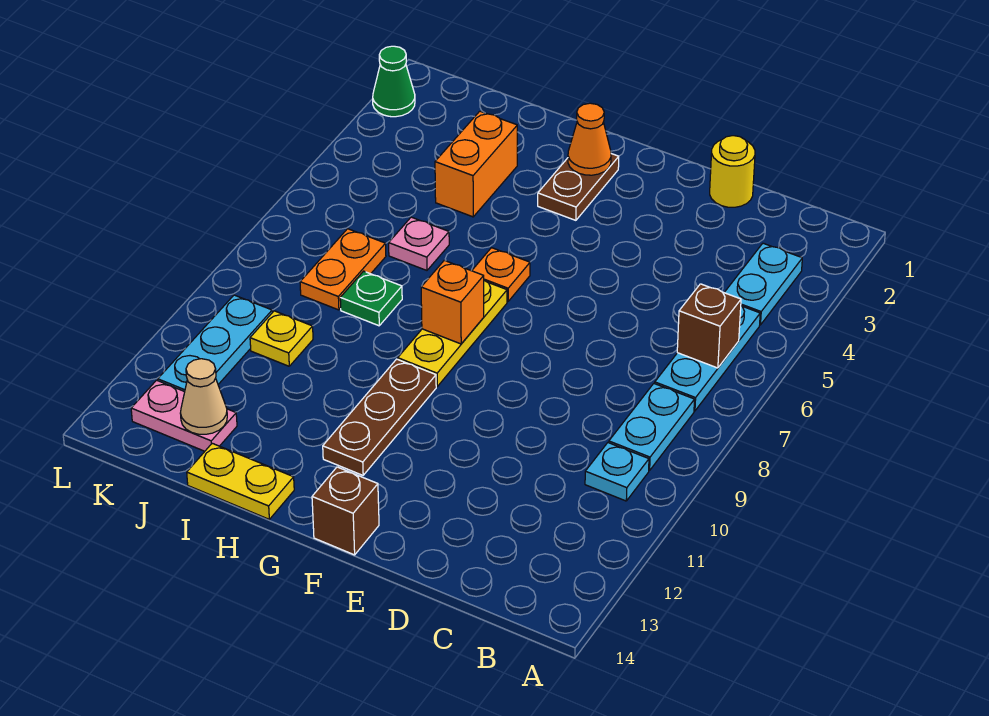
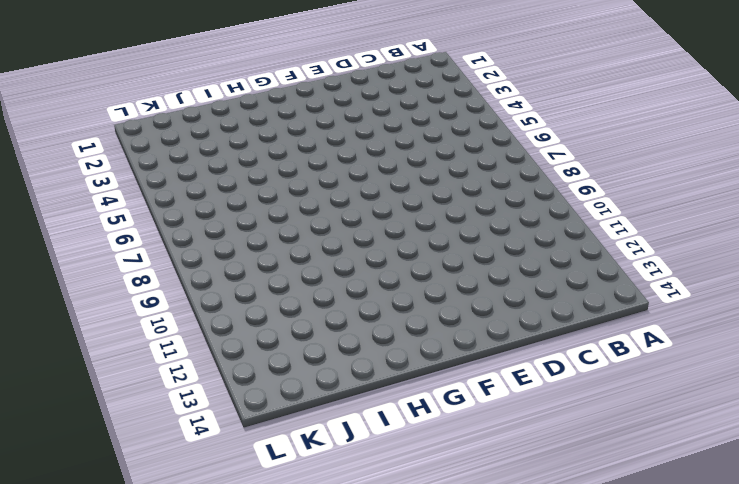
none -> cyan plate B3:B4 level 1
none -> cyan plate B5:B7 level 1
none -> cyan plate B8:B9 level 1

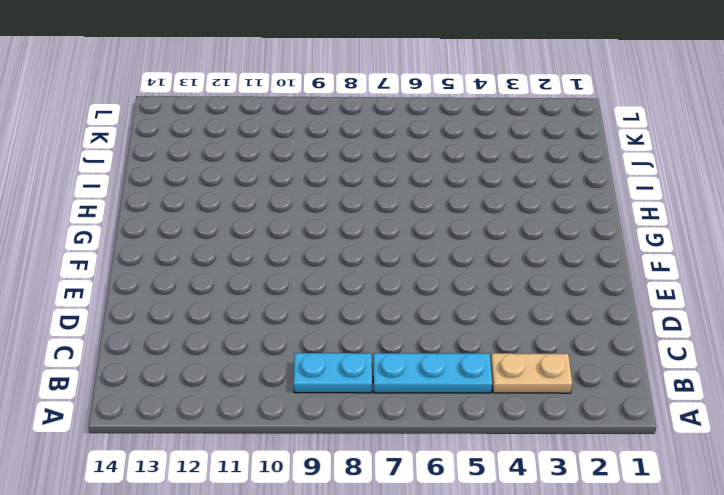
tan plate B3:B4 level 1 -> cyan plate B3:B4 level 1
none -> cyan plate B10 level 1
none -> yellow round brick D1 level 1
none -> brown brick F14 level 1

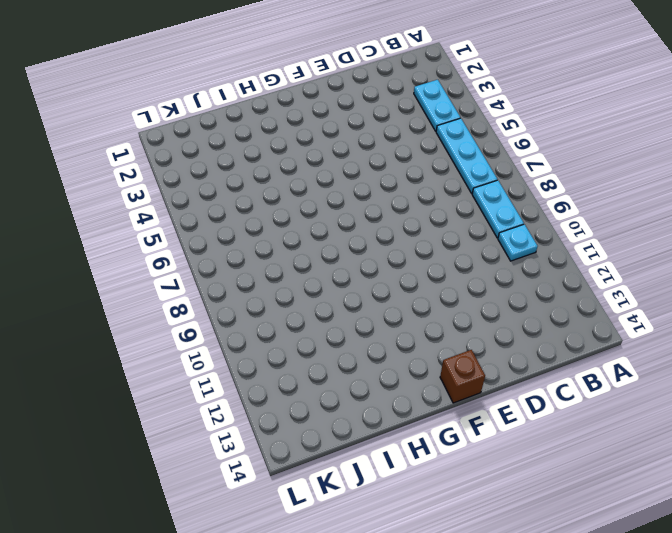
none -> yellow round brick D1 level 1
none -> brown plate G2:G3 level 1
none -> orange plate G6 level 1

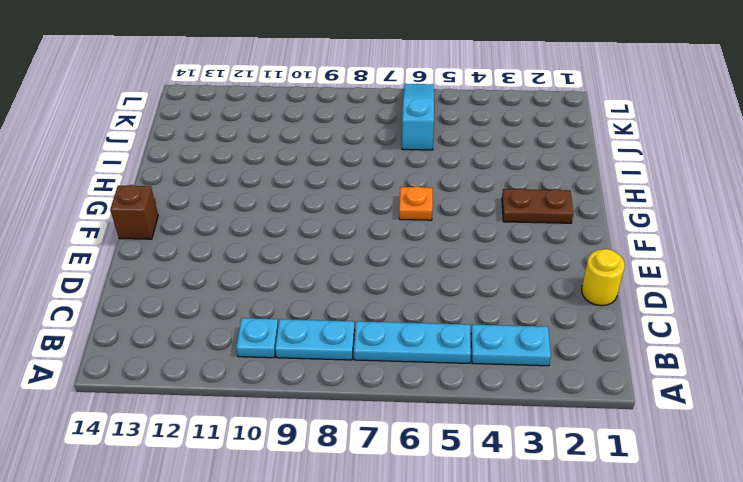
cyan slope J6:L6 level 1 top J -> none
none -> yellow plate G7:G9 level 1
none -> brown plate G10:G12 level 1
none -> yellow plate H14:I14 level 1

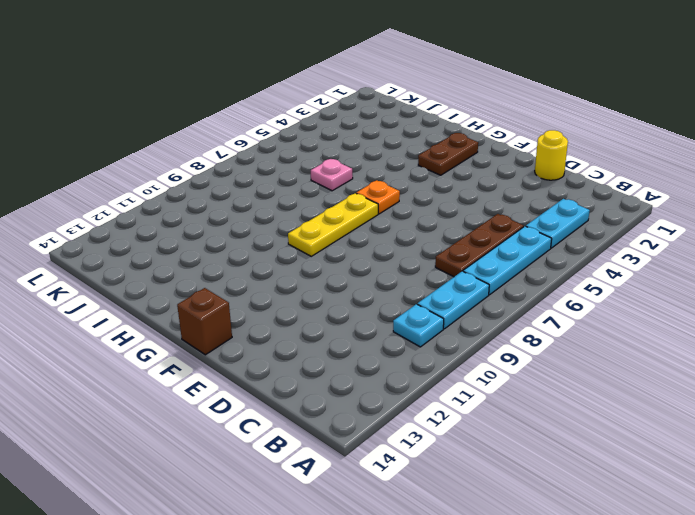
brown plate C5:C7 level 1 -> brown plate G10:G12 level 1
none -> yellow plate H14:I14 level 1
none -> orange brick I3:I4 level 1
none -> green plate I8 level 1

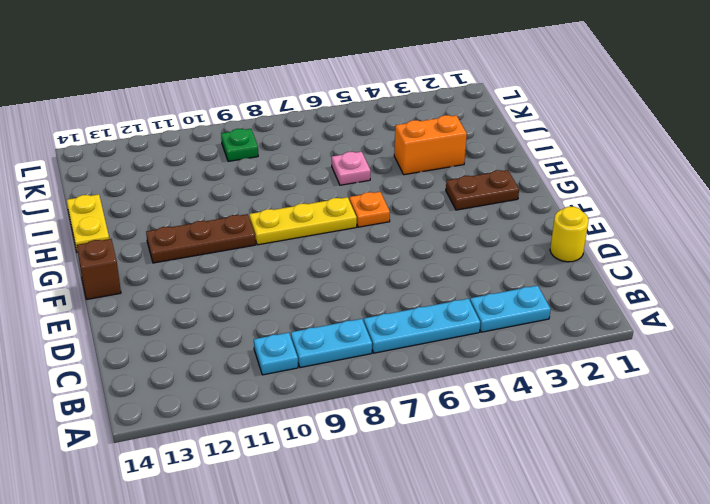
green plate K9 level 1 -> green plate I8 level 1
none -> orange plate J7:J8 level 1
none -> yellow plate J10 level 1
none -> pink plate J13:K13 level 1

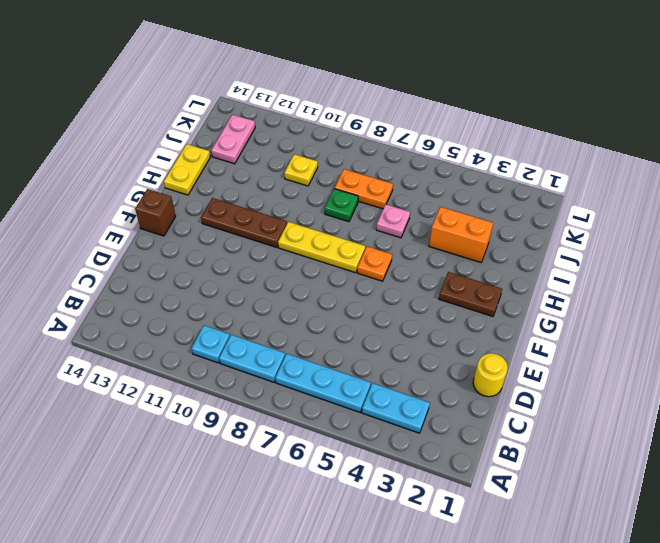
none -> cyan plate K10:K12 level 1
none -> green cone L2 level 1
none -> brown brick B6 level 2

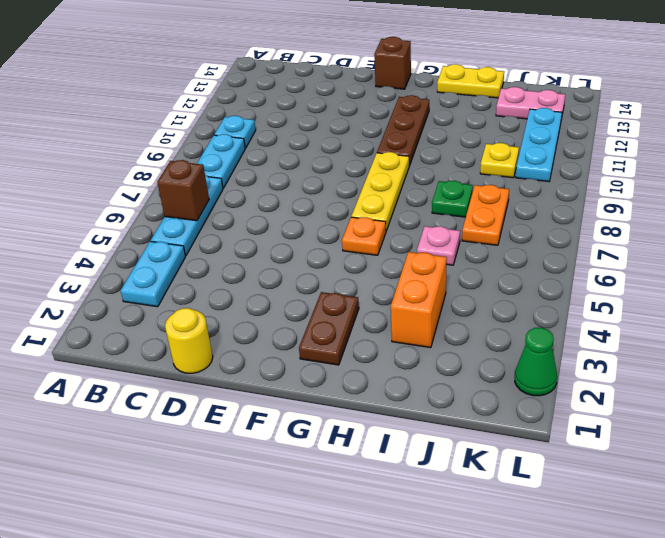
none -> orange cone G2 level 2
none -> orange brick G8 level 2
none -> tan cone J13 level 2

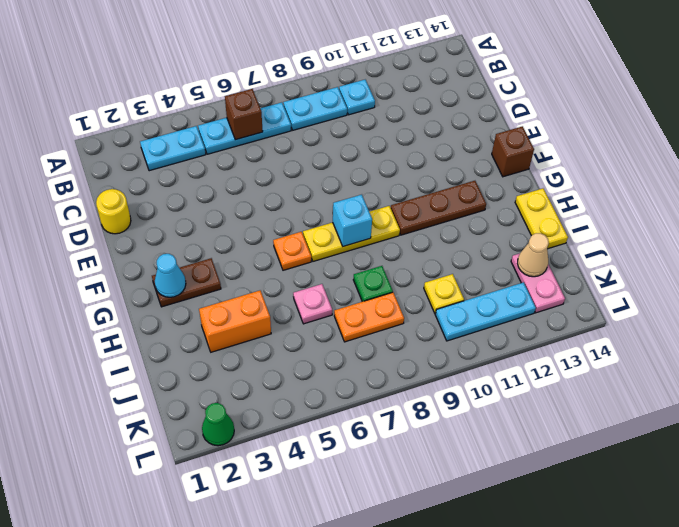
cyan cone G2 level 2 -> orange cone G2 level 2
cyan brick G8 level 2 -> orange brick G8 level 2

